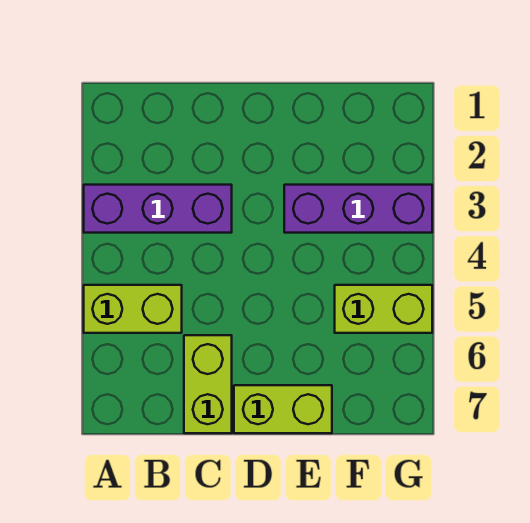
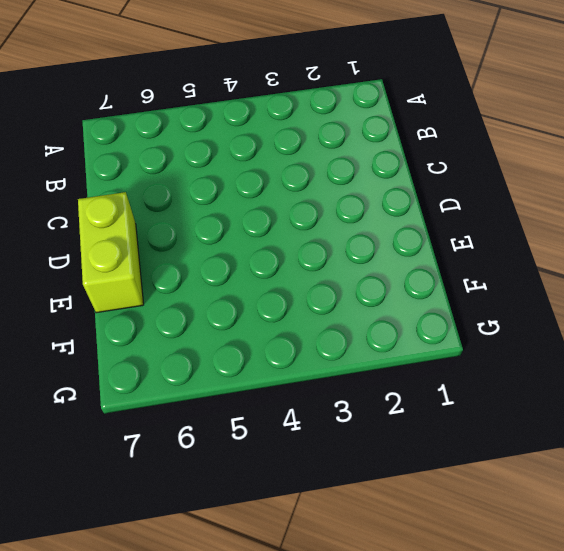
none -> purple brick A3:C3 level 1
none -> lime brick A5:B5 level 1

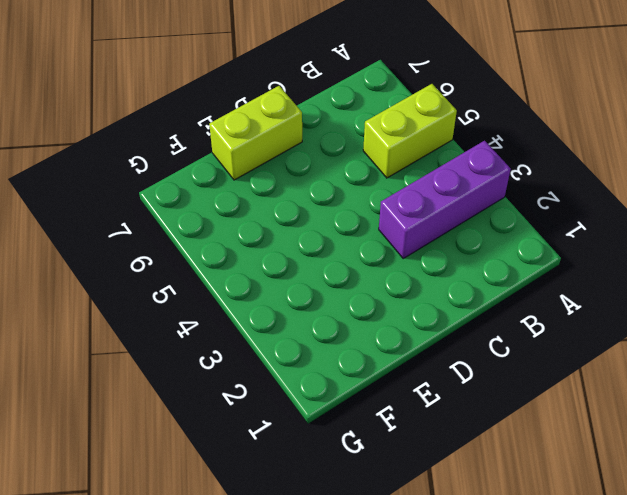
none -> lime brick C6:C7 level 1
none -> purple brick E3:G3 level 1

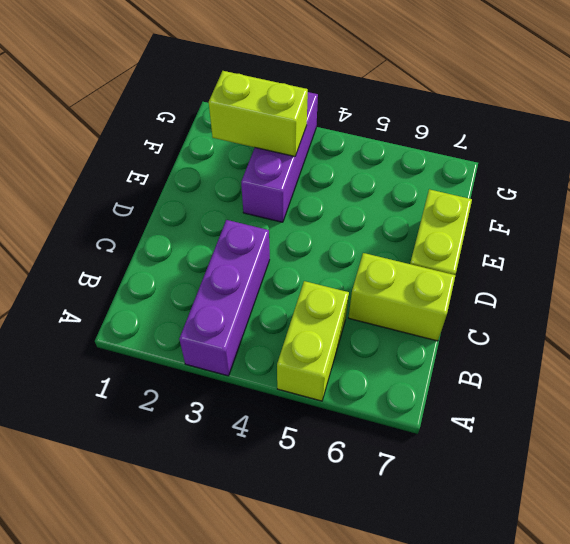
lime brick F2:F3 level 2 -> lime brick F5:G5 level 1

